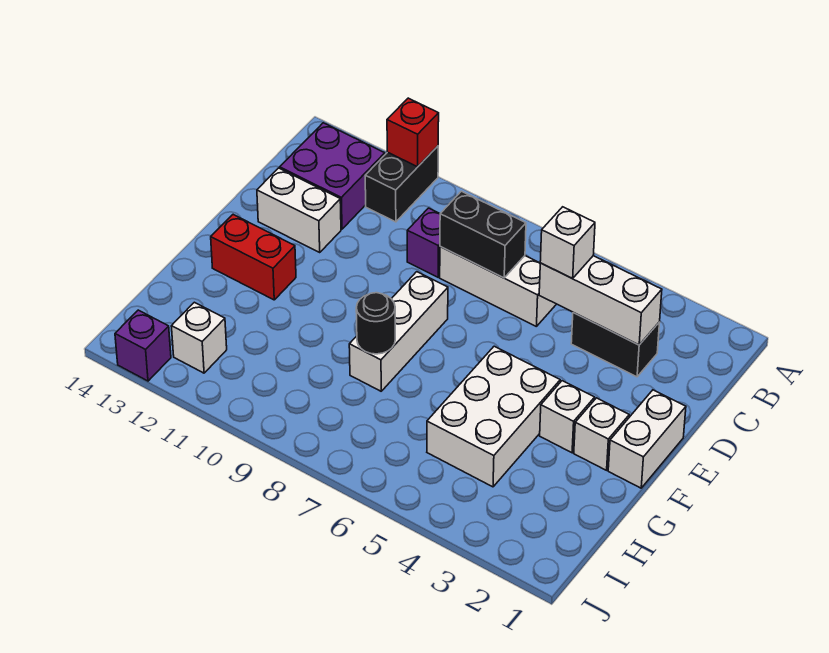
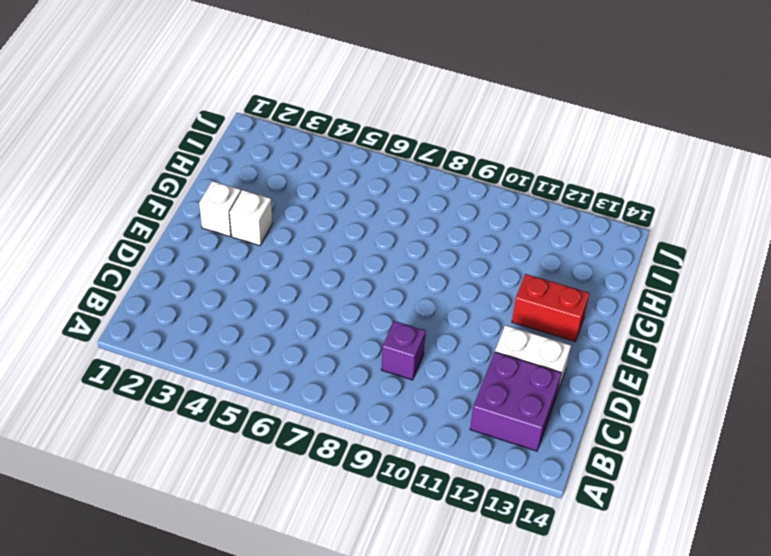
none -> black brick A11:B11 level 1
none -> black brick C3:C4 level 1
none -> white brick C6:C8 level 1

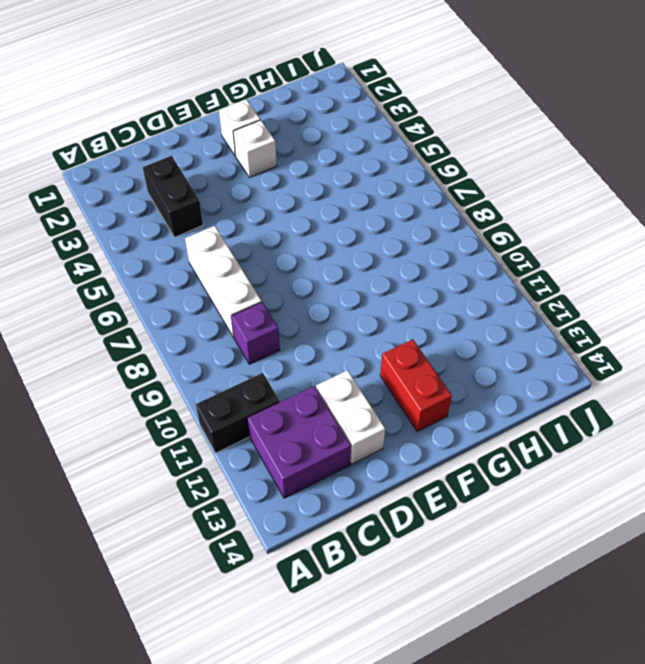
none -> white brick E1:F1 level 1
none -> white brick E8:G8 level 1
none -> white brick F4:H5 level 1

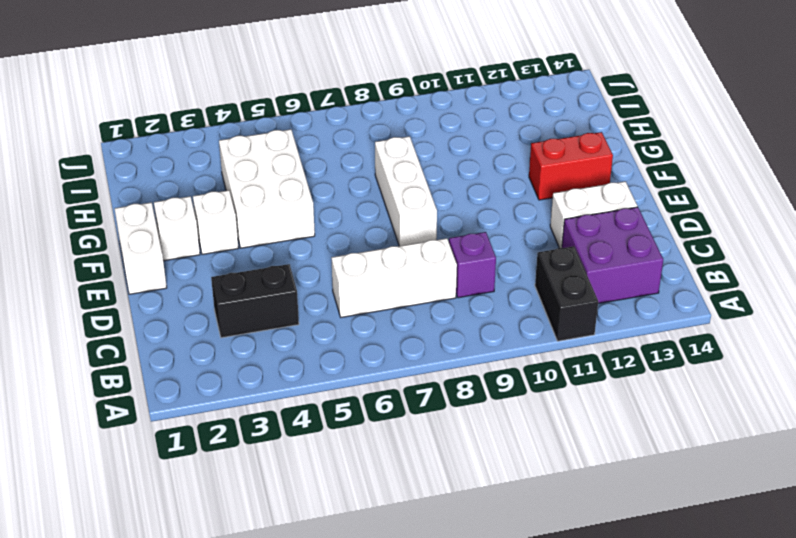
none -> white brick I12 level 1
none -> purple brick J13 level 1
none -> red brick A11 level 2

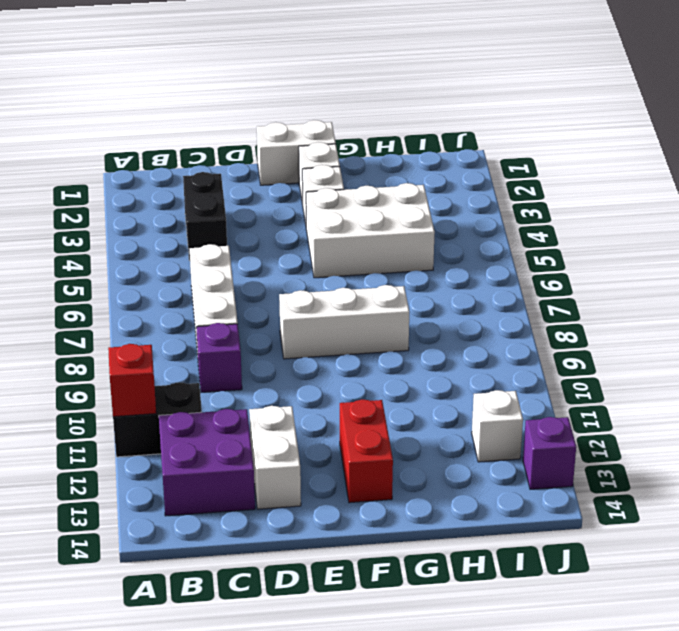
none -> white brick C3:C5 level 2
none -> black brick C7:C8 level 2
none -> black round brick G8 level 2

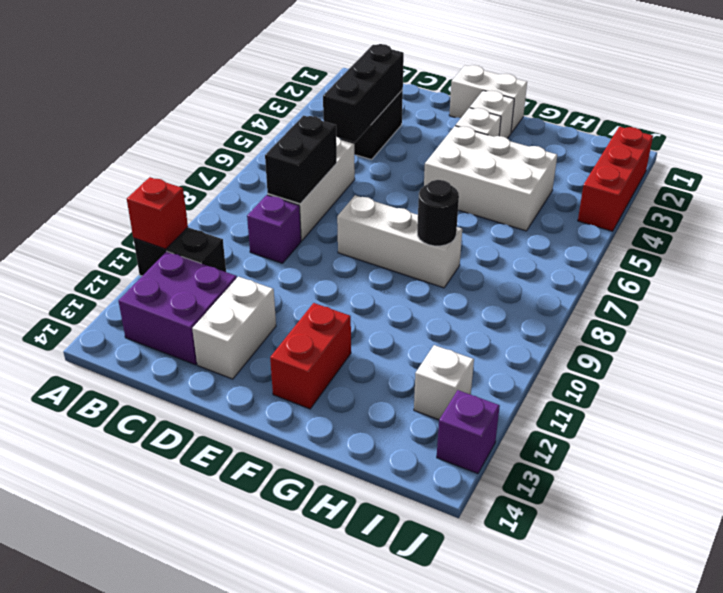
black brick C3:C5 level 2 -> white brick C3:C5 level 2
red brick J2:J4 level 1 -> none
none -> white brick C5 level 3

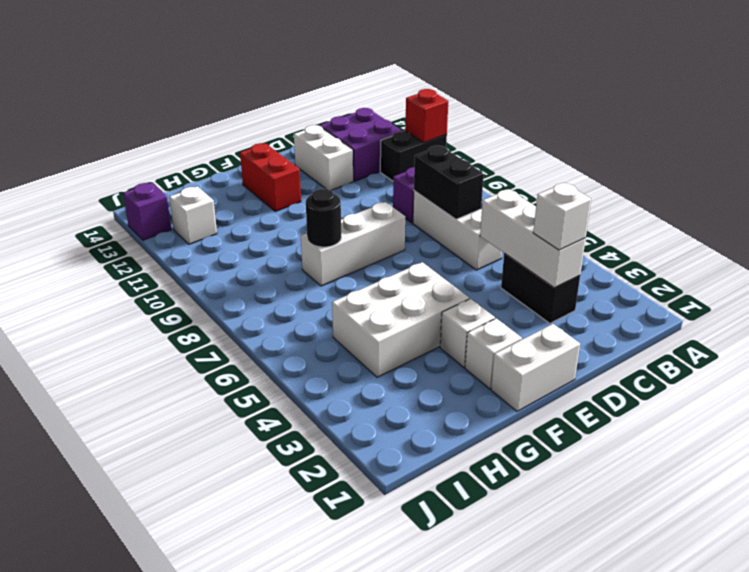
white brick C3 level 3 -> white brick C5 level 3

